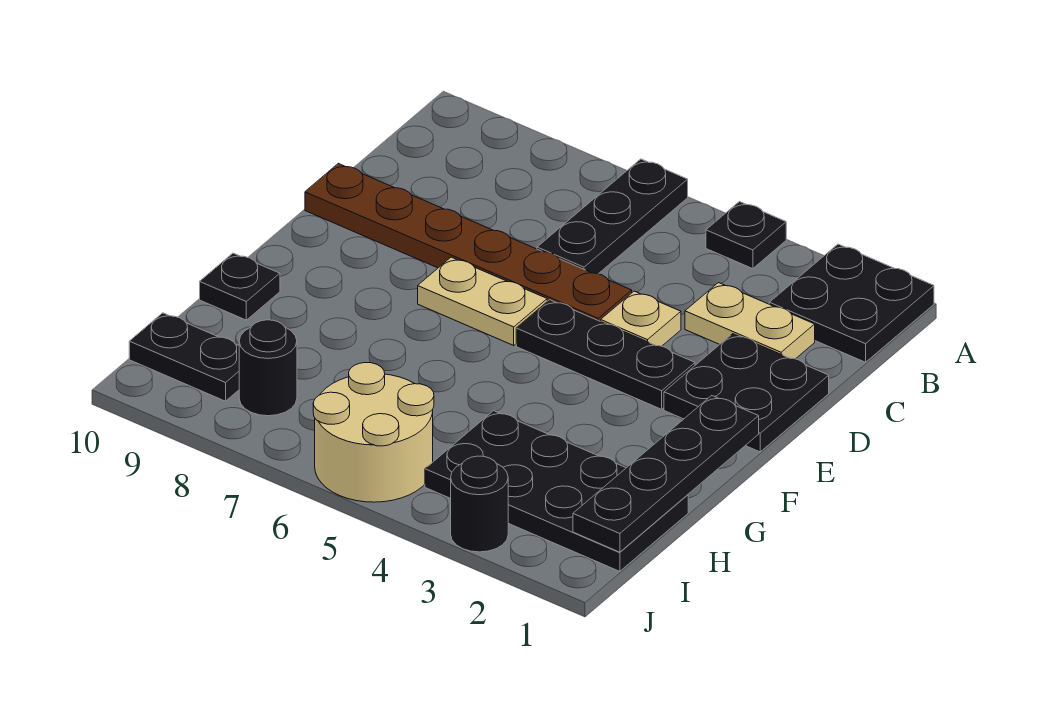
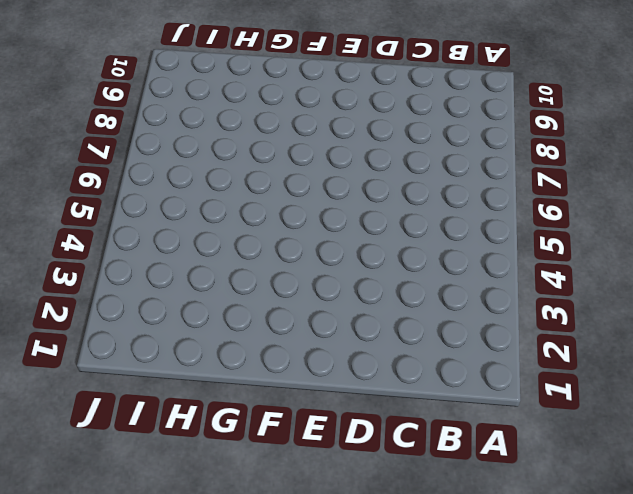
none -> black plate A1:B2 level 1
none -> black plate A4 level 1
none -> black plate A6:C6 level 1

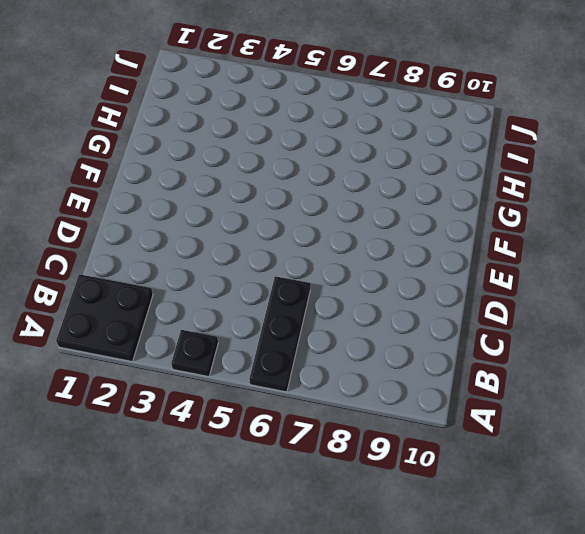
none -> tan plate C2:C3 level 1
none -> black plate D1:E2 level 1
none -> tan plate D4 level 1

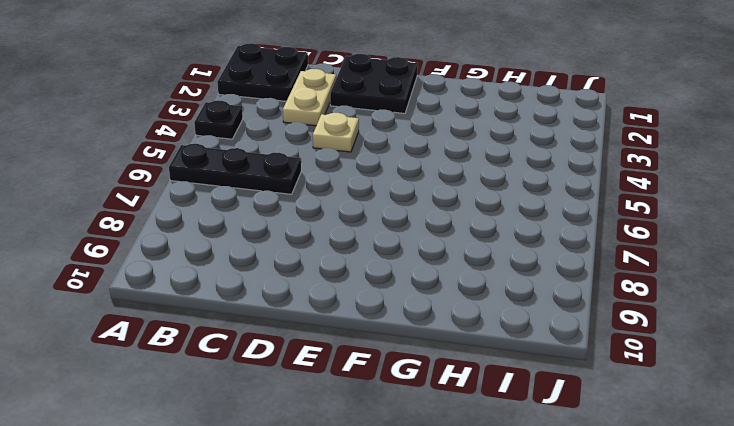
none -> brown plate D5:D10 level 1
none -> black plate E3:E5 level 1
none -> tan plate E6:E7 level 1

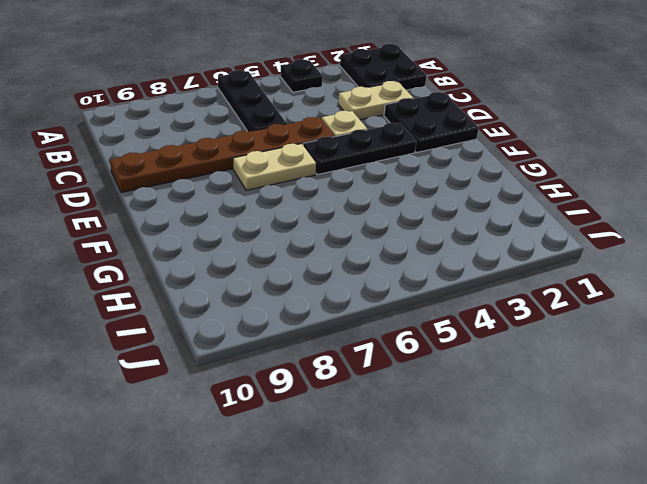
none -> black plate G10 level 1
none -> black plate H1:I4 level 1
none -> tan round brick I5:J6 level 1

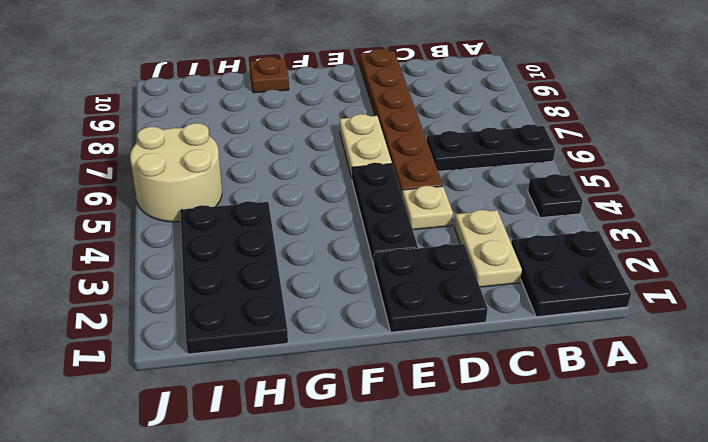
brown plate G10 level 1 -> black plate G10 level 1
none -> black round brick I8 level 1
none -> black plate I9:I10 level 1
none -> black round brick J3 level 1

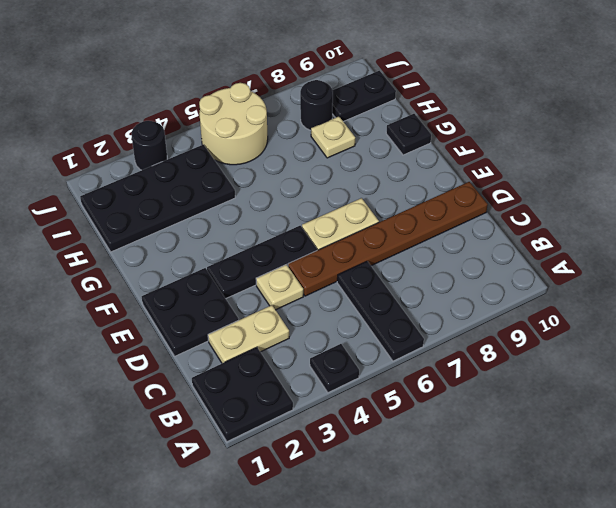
tan plate H8 level 1 -> none
none -> black plate F1:I1 level 2

